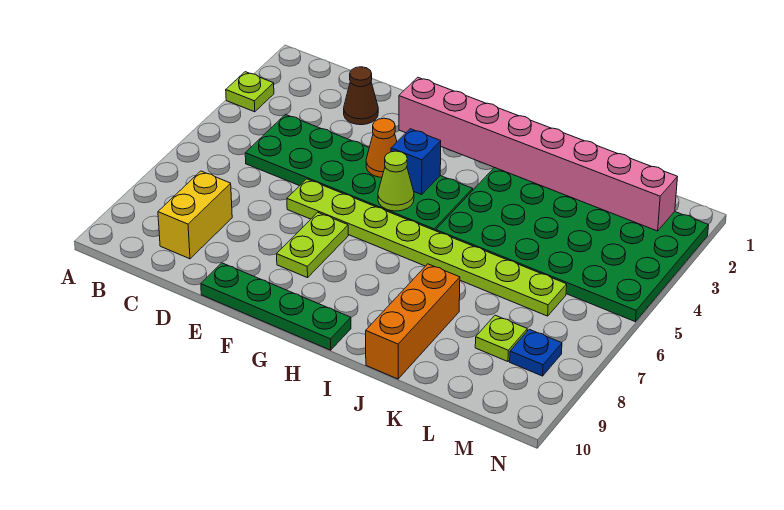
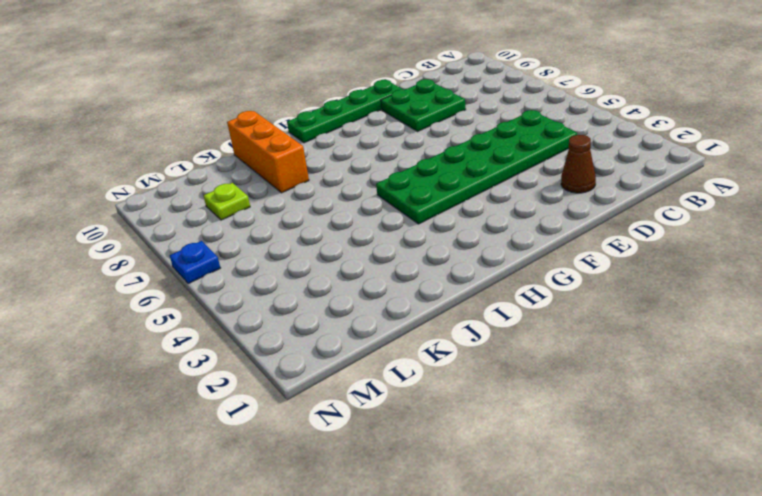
green plate D8:E9 level 1 -> none
blue plate N6 level 1 -> blue plate M8 level 1
none -> lime plate A3 level 1
none -> yellow brick C8:C9 level 1
none -> lime plate E6:L6 level 1

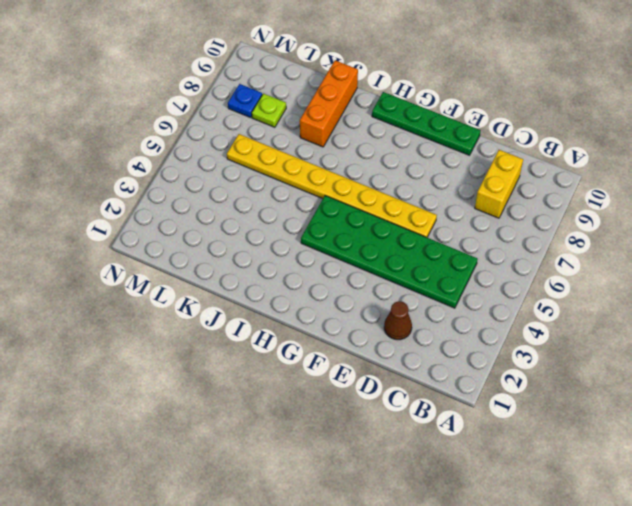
yellow plate E6:L6 level 1 -> lime plate E6:L6 level 1
none -> lime plate A3 level 1
none -> lime plate F7:F8 level 1
none -> green plate I2:N5 level 1

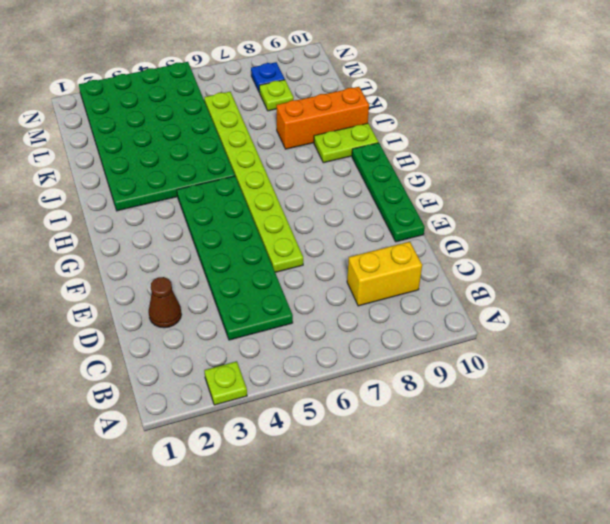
lime plate I9:I10 level 1 -> lime plate F7:F8 level 1
none -> pink brick F2:M2 level 2
none -> orange cone F4 level 2
none -> blue brick G4 level 2

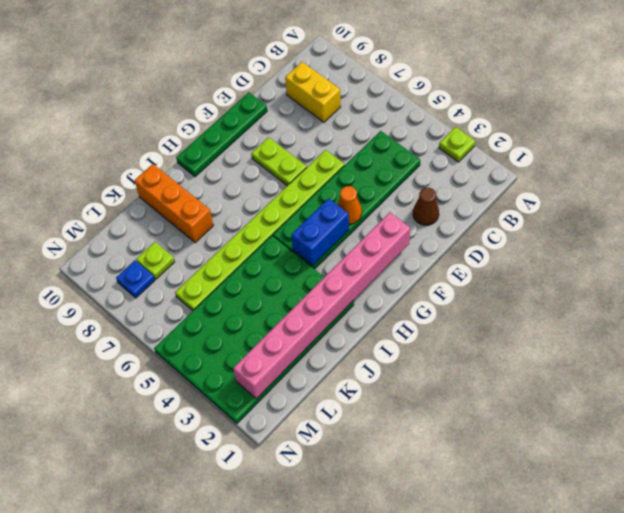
blue brick G4:H4 level 2 -> blue brick G4 level 2
none -> lime cone G5 level 2

